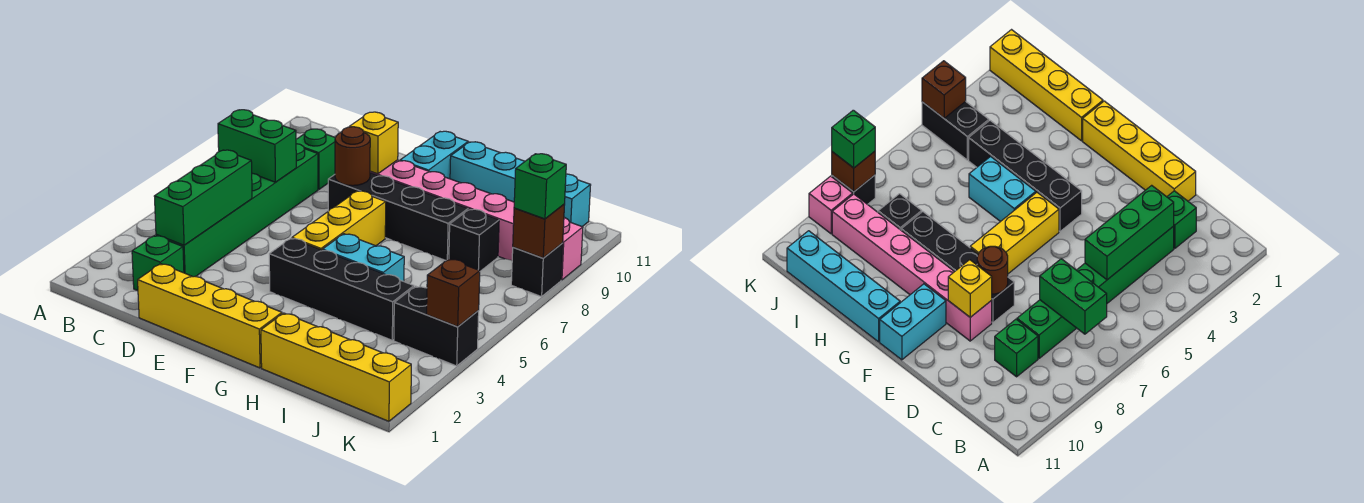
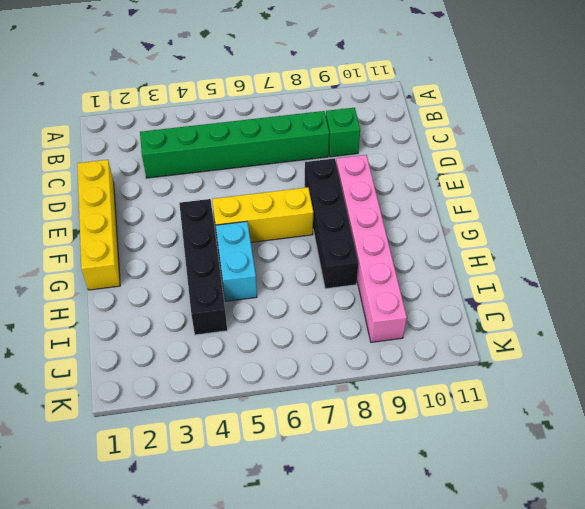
none -> green brick C2 level 1
none -> cyan brick F10:F11 level 1
none -> cyan brick G11:J11 level 1

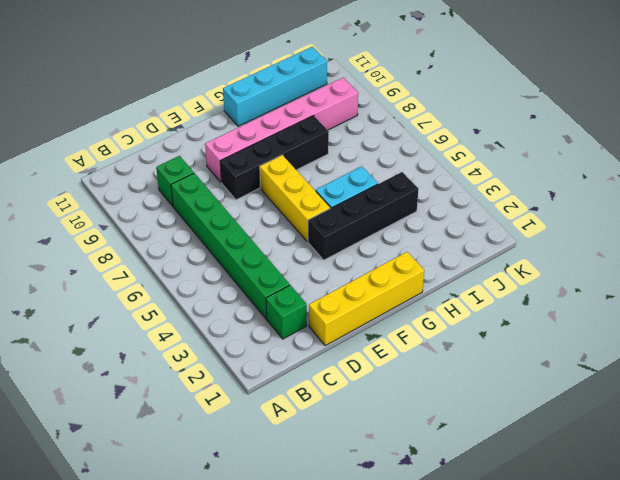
none -> cyan brick F10:F11 level 1
none -> yellow brick H1:K1 level 1
none -> black brick I8 level 1

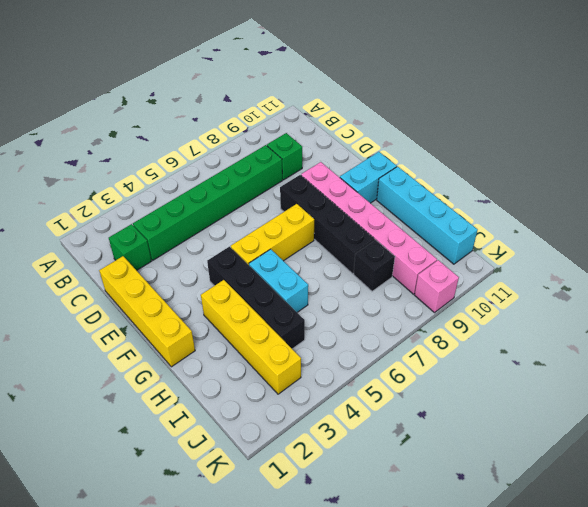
yellow brick G3:J3 level 1 -> yellow brick H1:K1 level 1
none -> black brick J4:K4 level 1
none -> black brick K8 level 1
none -> green brick B7:C7 level 2

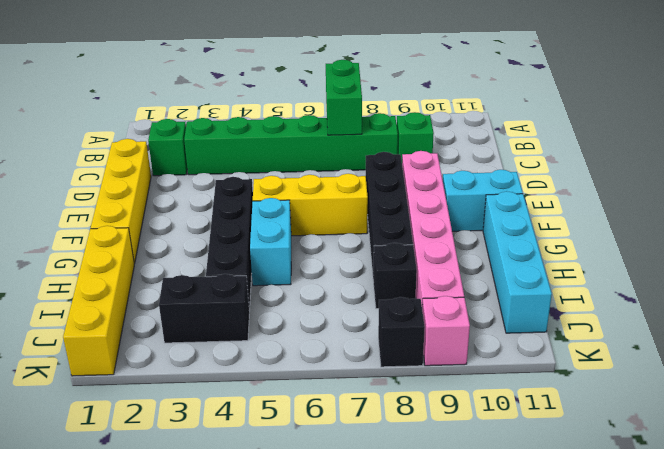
black brick J3:J4 level 1 -> black brick J4:K4 level 1
none -> green brick C3:C5 level 2
none -> brown round brick E8 level 2
none -> yellow brick E9 level 2

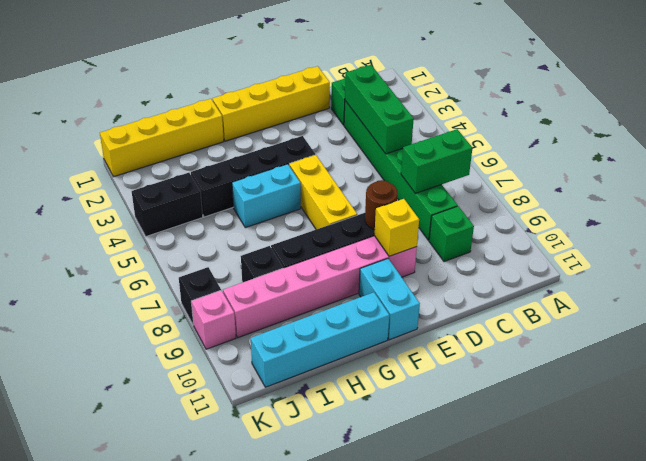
none -> brown brick K4 level 2
none -> brown brick K8 level 2
none -> green brick K8 level 3

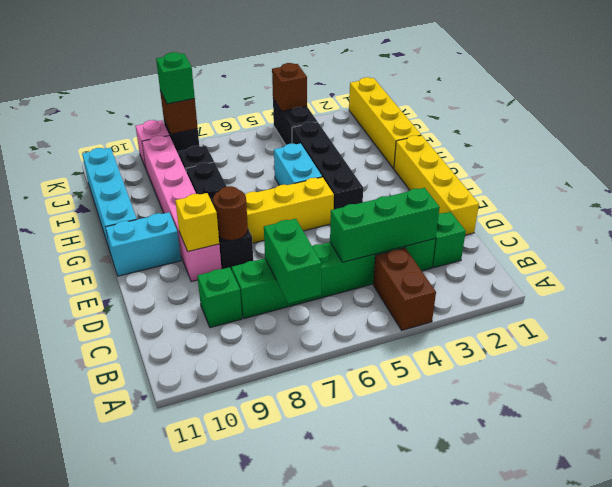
brown brick A4:B4 level 1 -> none

